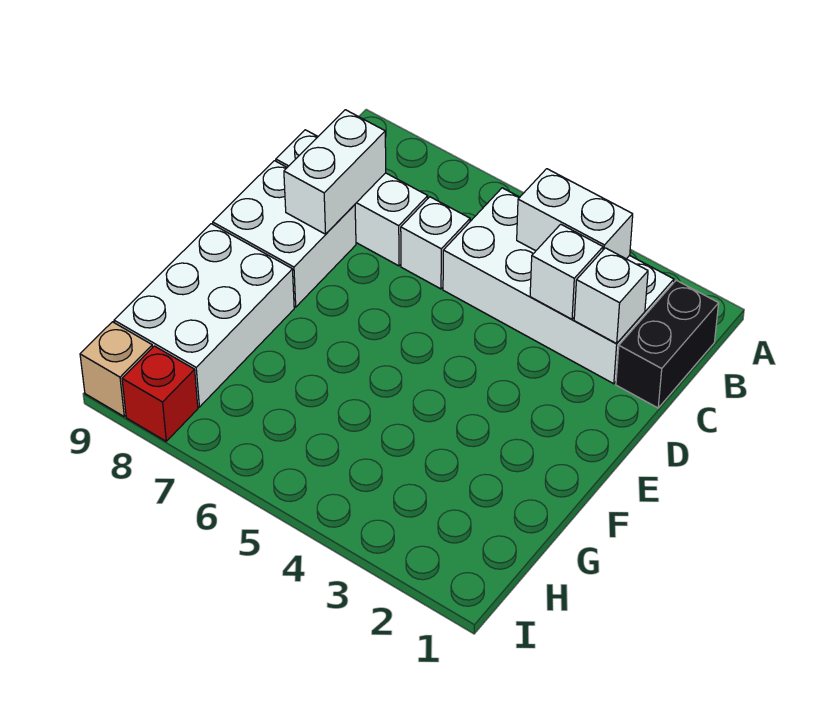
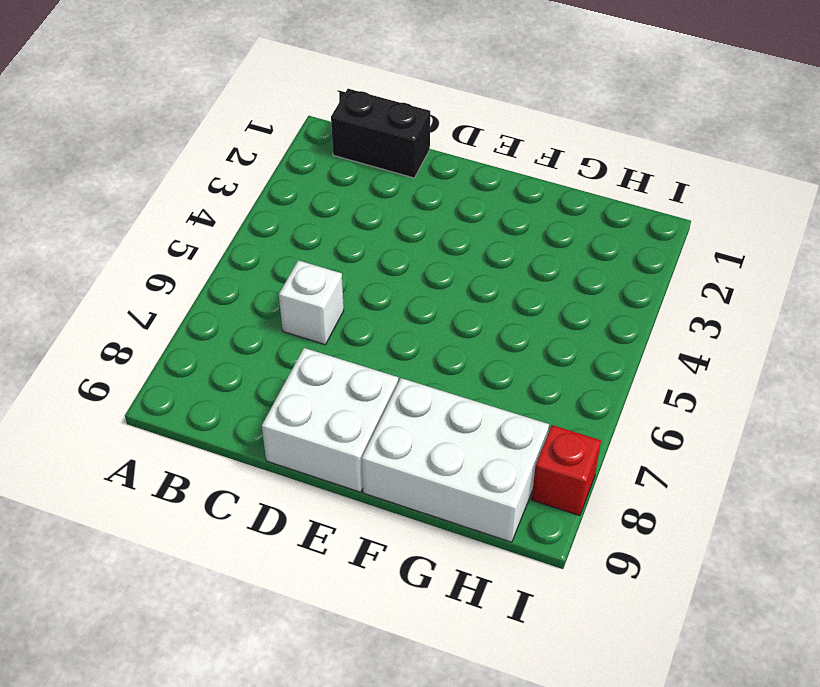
none -> white brick B2:C5 level 1
none -> white brick C7:C9 level 1
none -> tan brick I9 level 1

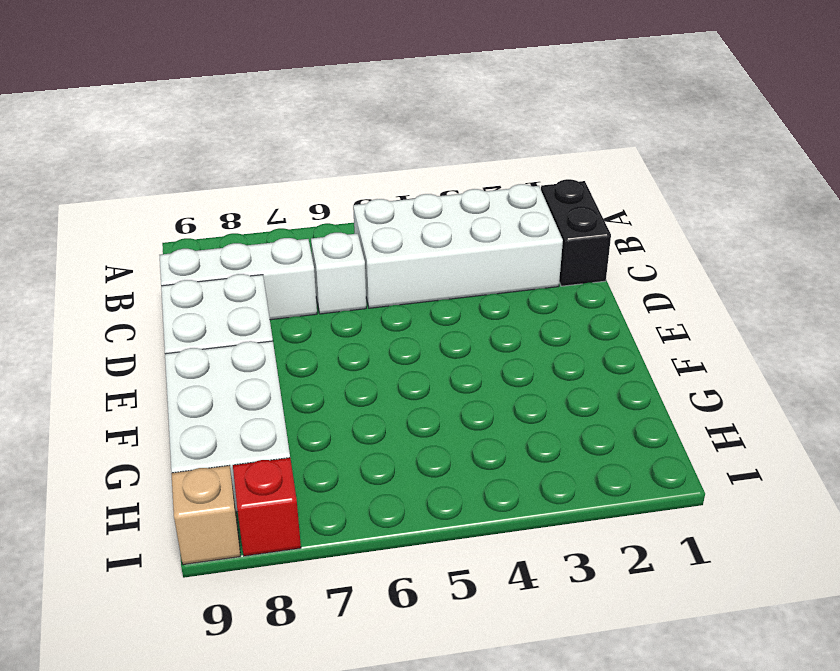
none -> white brick B3:B4 level 2
none -> white brick C2 level 2
none -> white brick C3 level 2

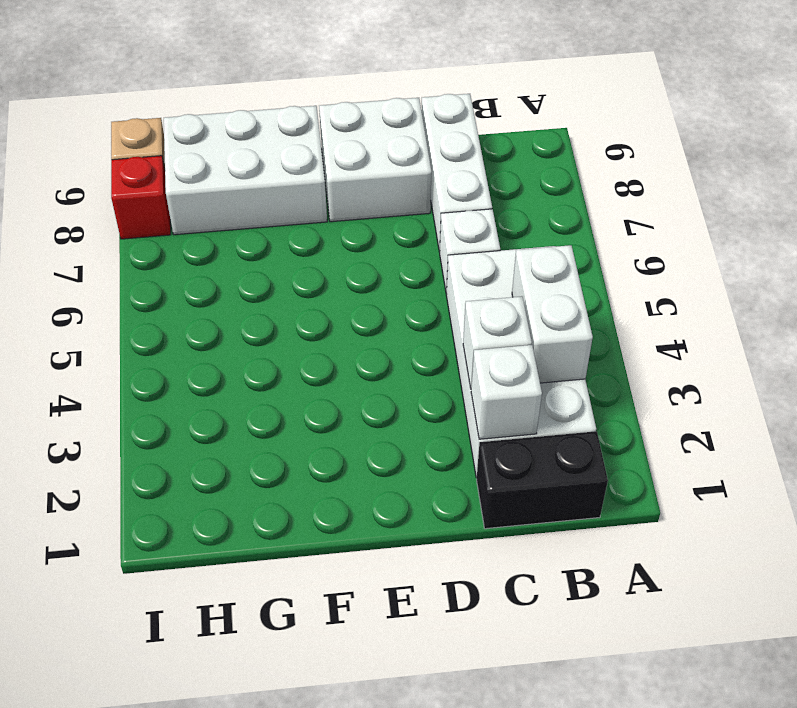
none -> white brick C8:D8 level 2

